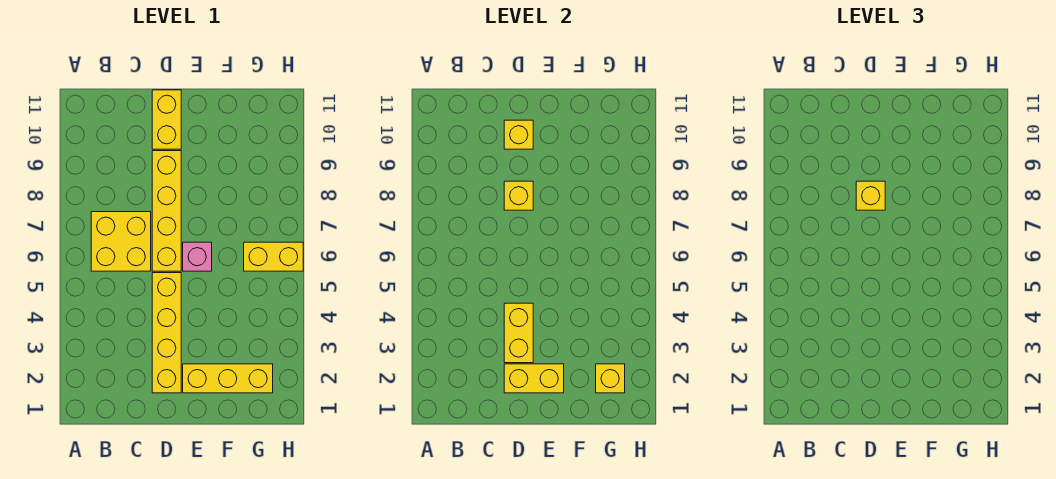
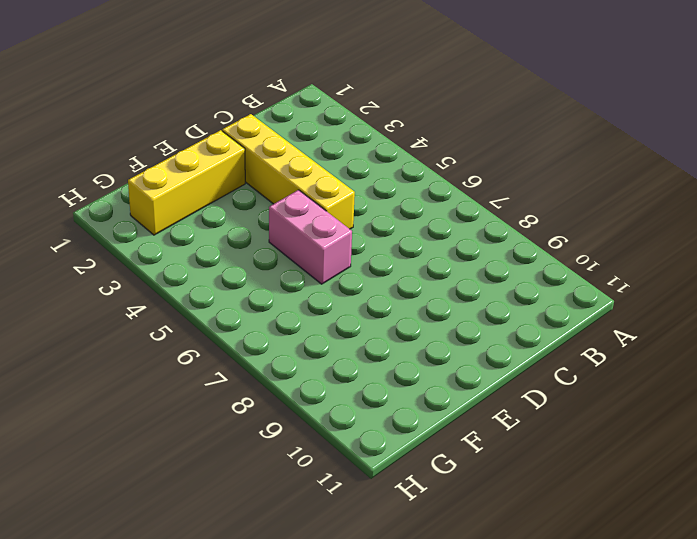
pink brick E5:E6 level 1 -> pink brick E6 level 1
none -> yellow brick B6:C7 level 1
none -> yellow brick D6:D9 level 1
none -> yellow brick D10:D11 level 1

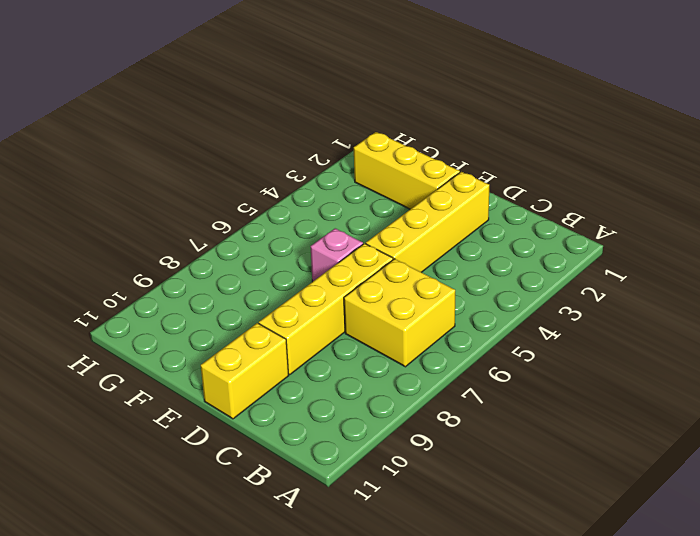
none -> yellow brick G6:H6 level 1
none -> yellow brick D2:E2 level 2
none -> yellow brick D3:D4 level 2

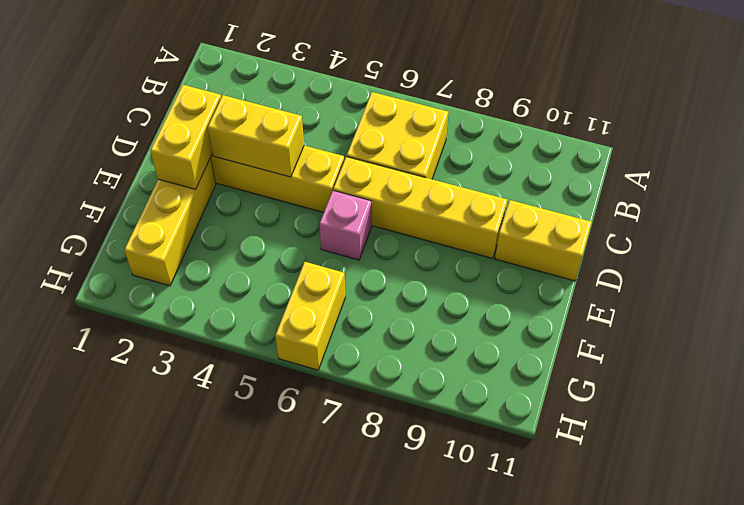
none -> yellow brick D8 level 2
none -> yellow brick D10 level 2
none -> yellow brick G2 level 2

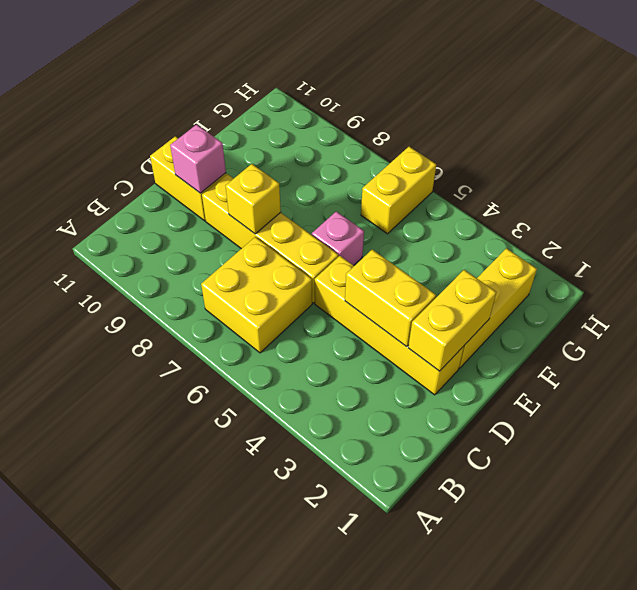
pink brick D10 level 2 -> yellow brick D10 level 2
none -> yellow brick G2 level 2
none -> yellow brick D8 level 3

